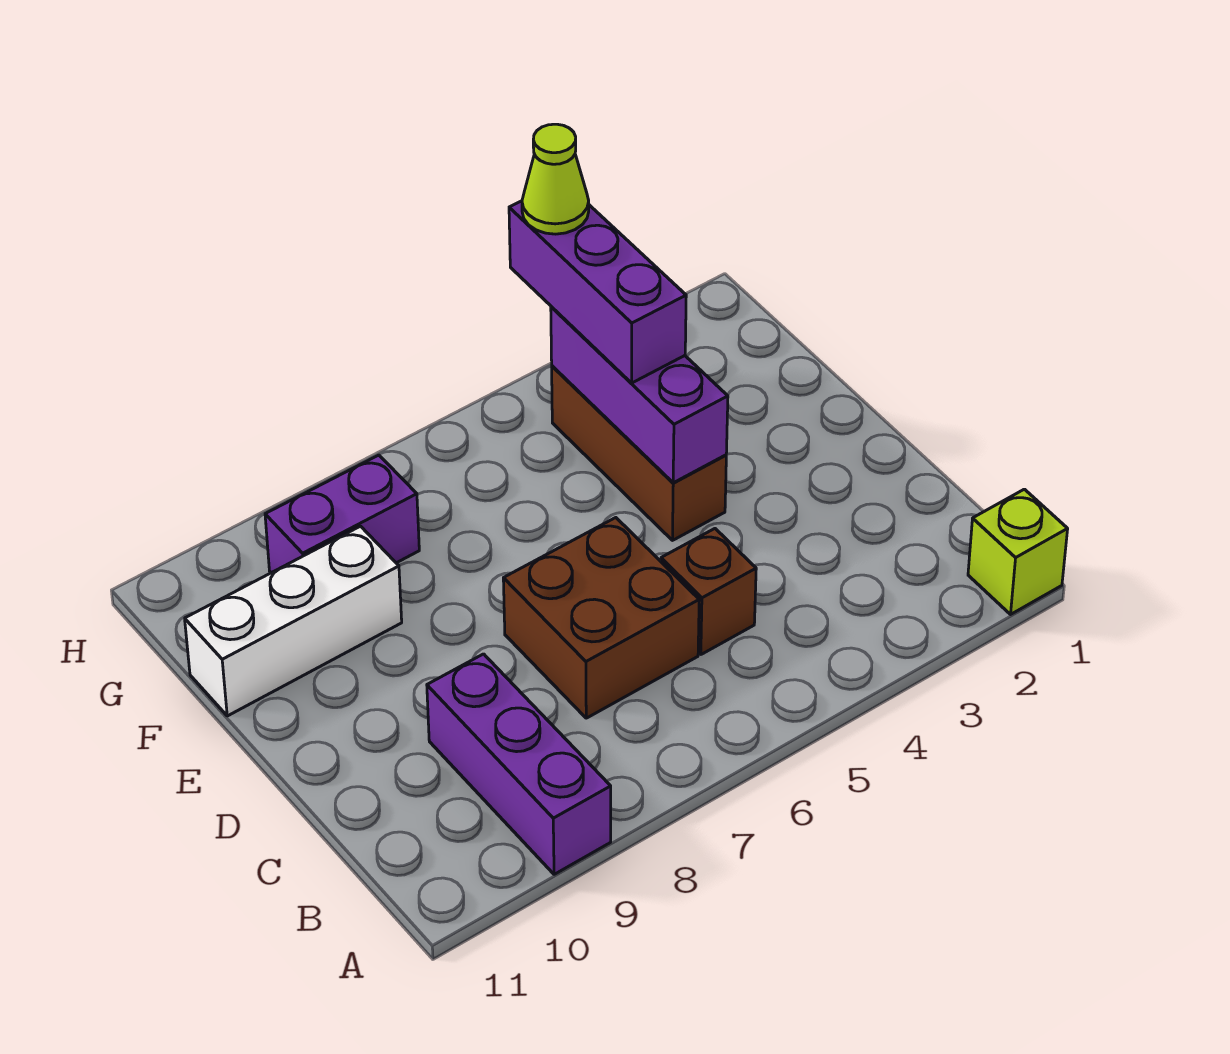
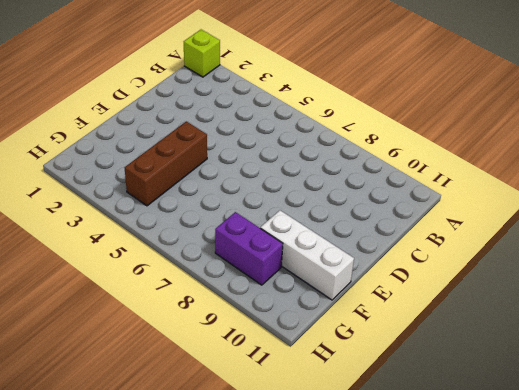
none -> purple brick A9:C9 level 1
none -> brown brick C5 level 1

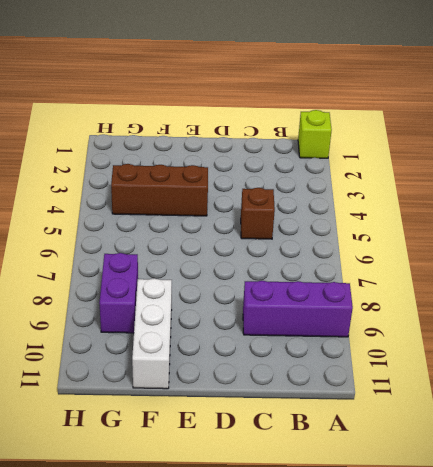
none -> brown brick C6:D7 level 1
none -> purple brick E4:G4 level 2

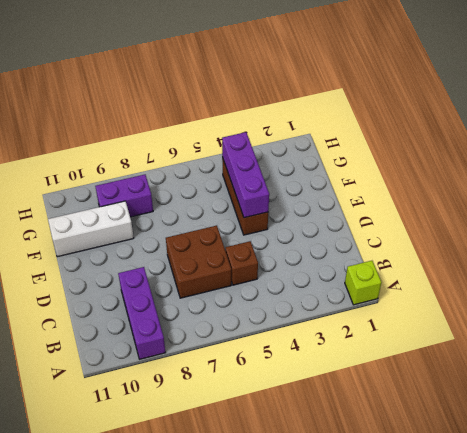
none -> purple brick F4:H4 level 3
none -> lime cone H4 level 4

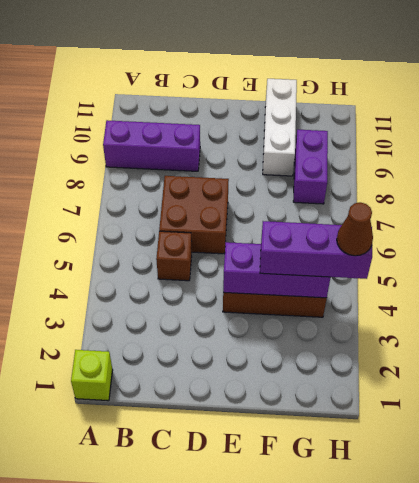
brown cone H4 level 4 -> lime cone H4 level 4

